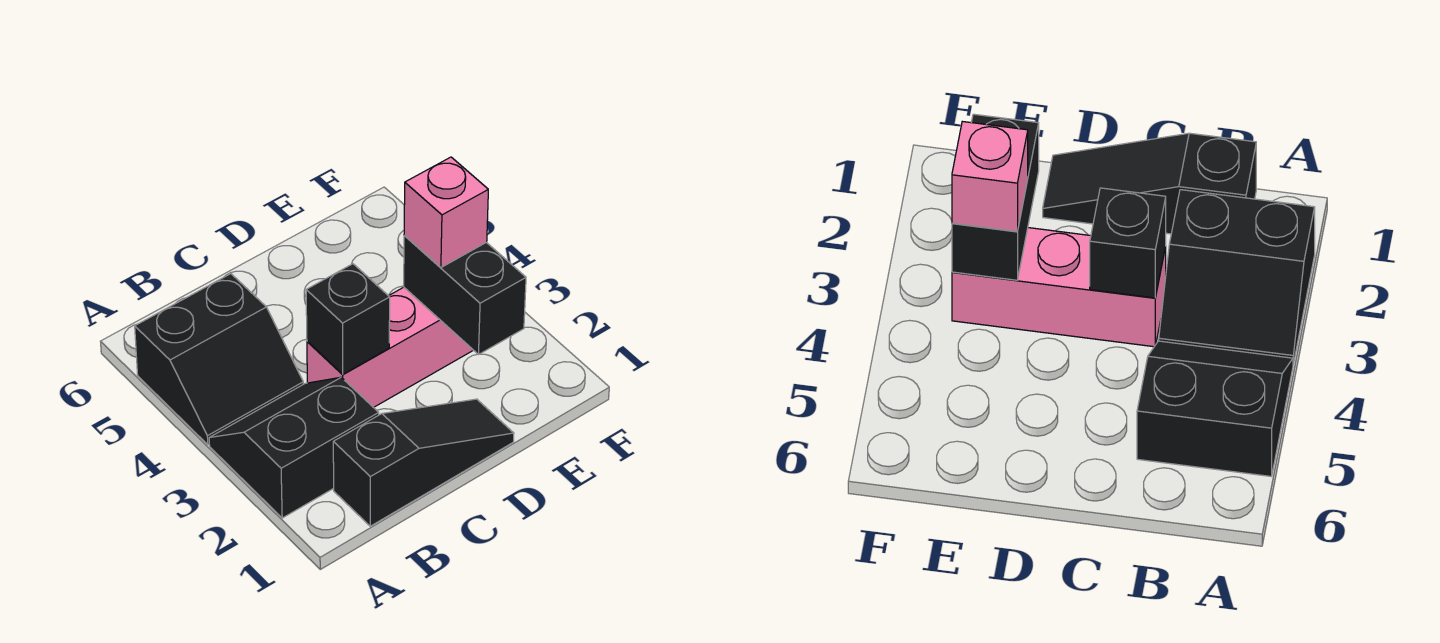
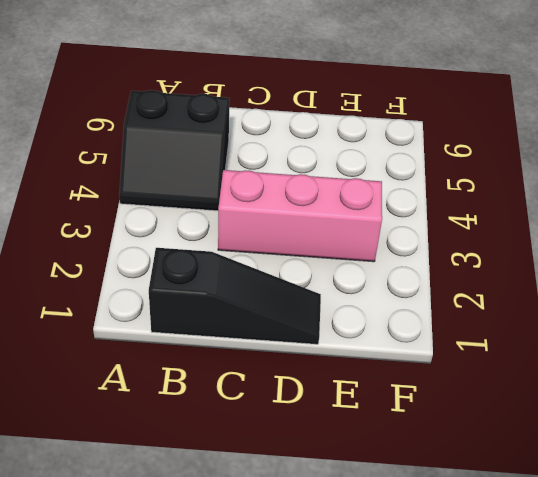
none -> black slope A2:B3 level 1 top 2
none -> black brick C3 level 2

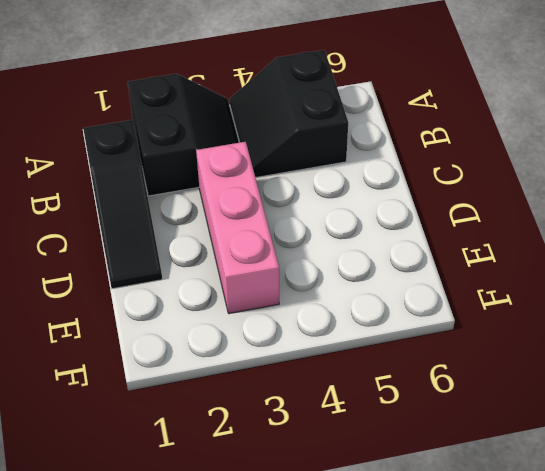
none -> black brick C3 level 2
none -> black brick E2:E3 level 2

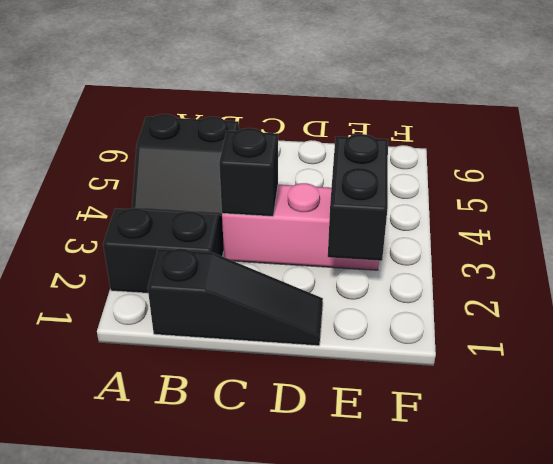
none -> pink brick E3 level 3

